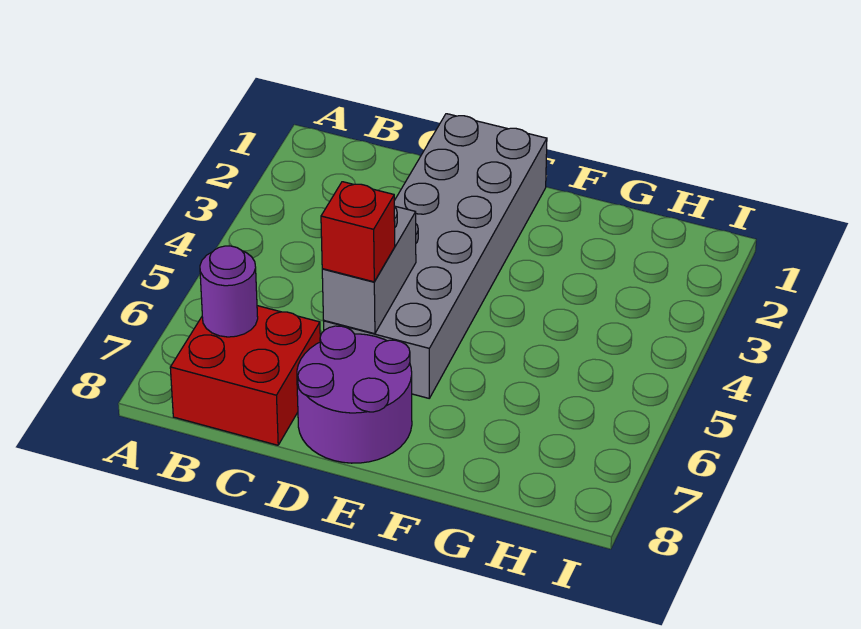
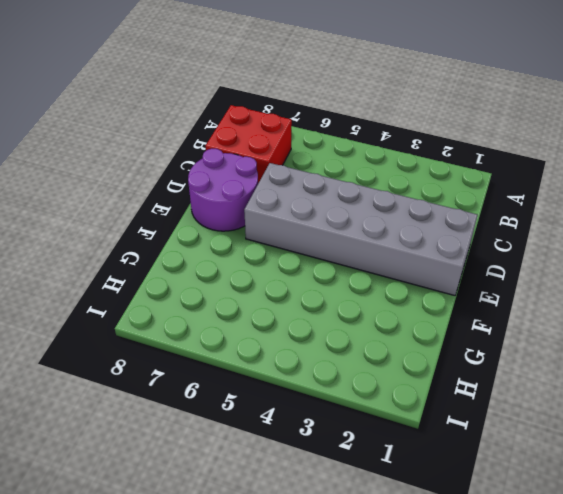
none -> purple round brick B7 level 2
none -> grey brick D5:D6 level 2

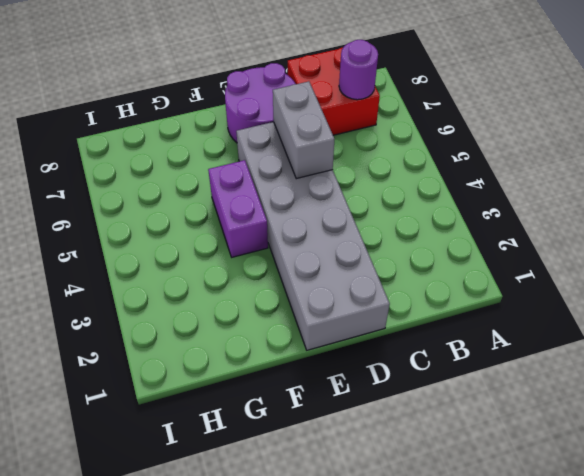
purple brick F4:F5 level 1 -> none
none -> red brick D6 level 3

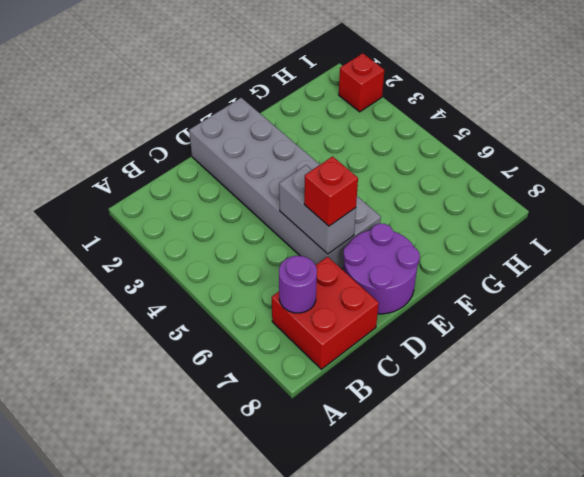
red brick I2 level 1 -> none

